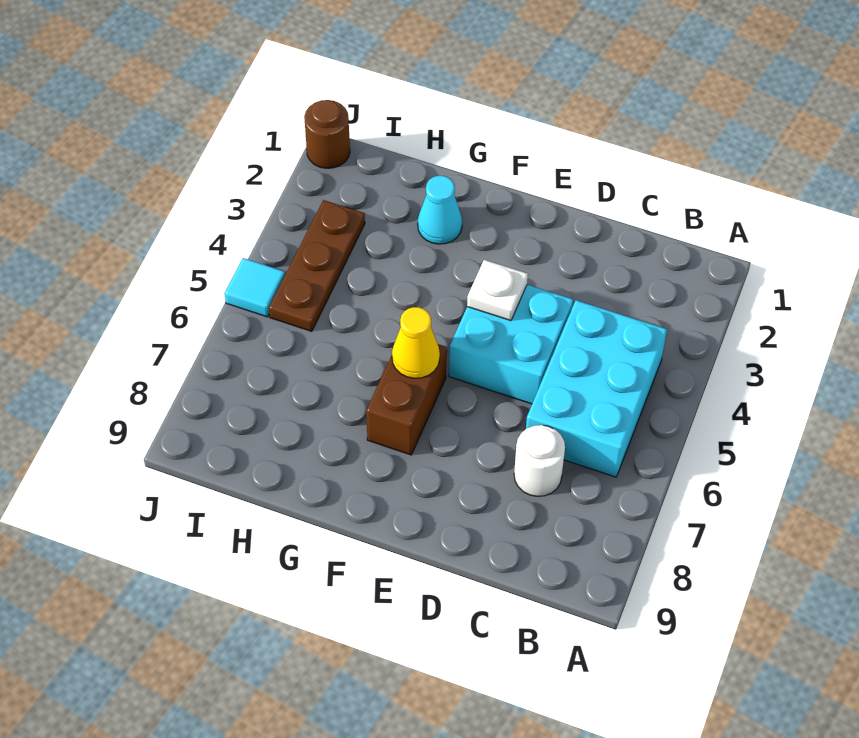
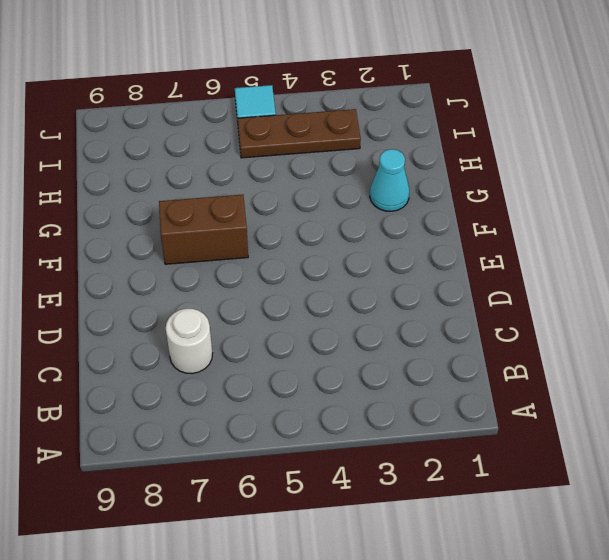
none -> cyan brick B4:C6 level 1
none -> cyan brick D4:E5 level 1

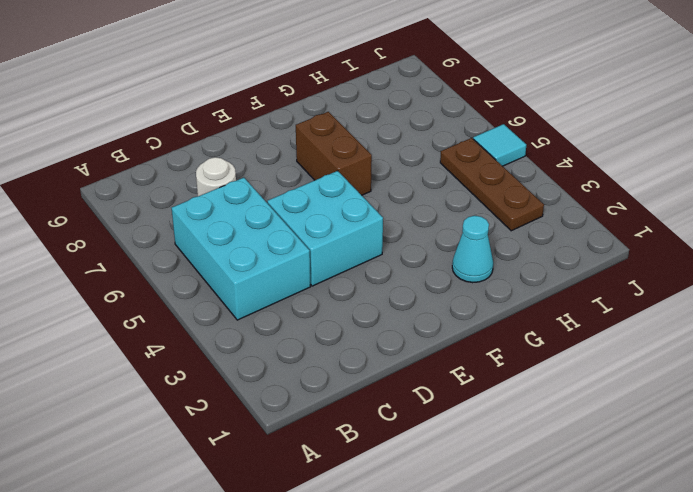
none -> brown round brick J1 level 1
none -> white plate E4 level 2

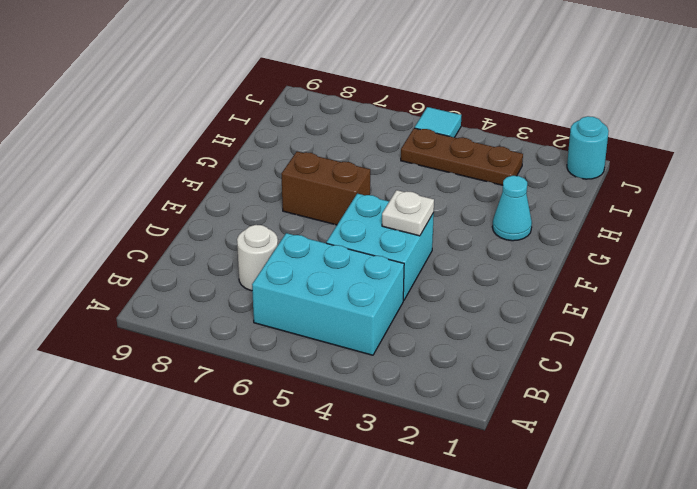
cyan round brick J1 level 1 -> brown round brick J1 level 1
none -> yellow cone F6 level 2

